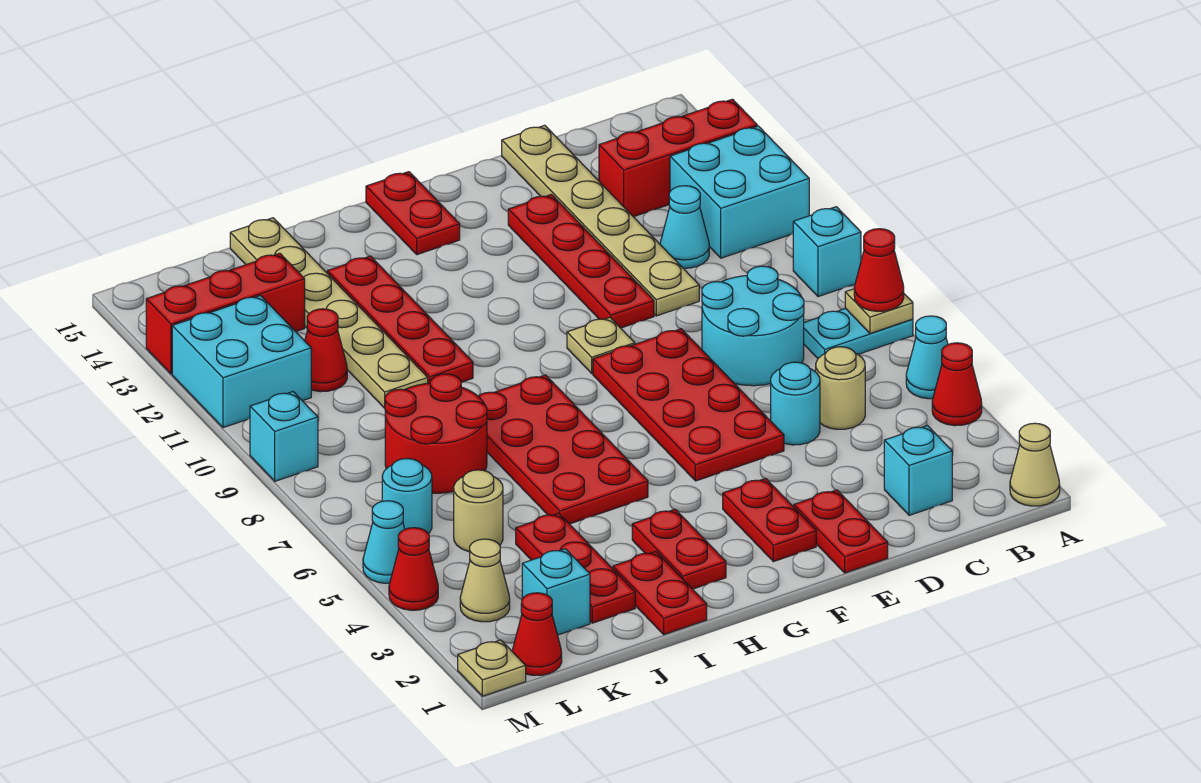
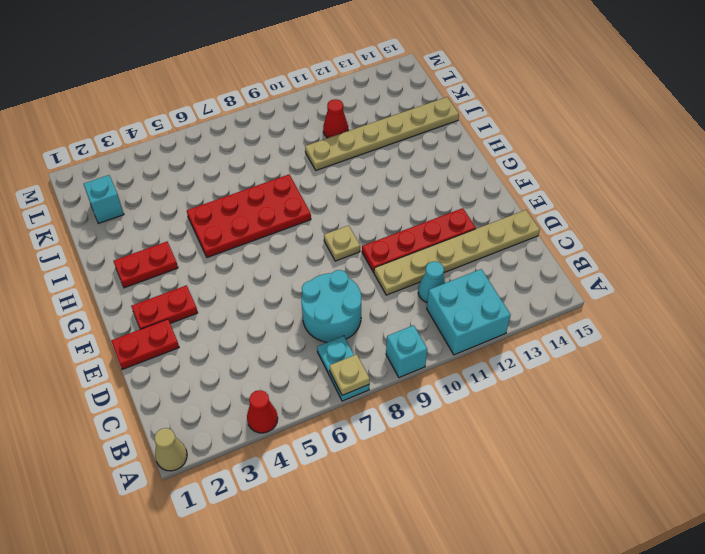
none -> cyan cone A5 level 1
none -> red brick A13:C13 level 1
none -> cyan brick C2 level 1
none -> tan round brick C5 level 1

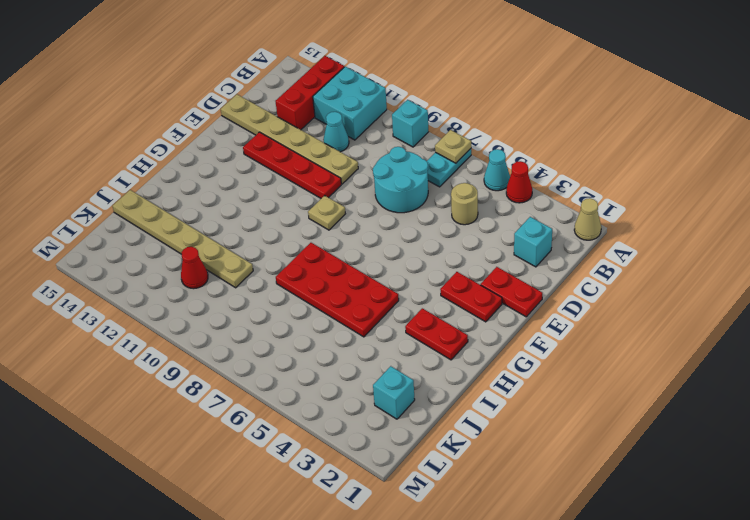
none -> cyan round brick D5 level 1
none -> red plate E5:F8 level 1
none -> red plate G14:G15 level 1
none -> red plate I1:I2 level 1

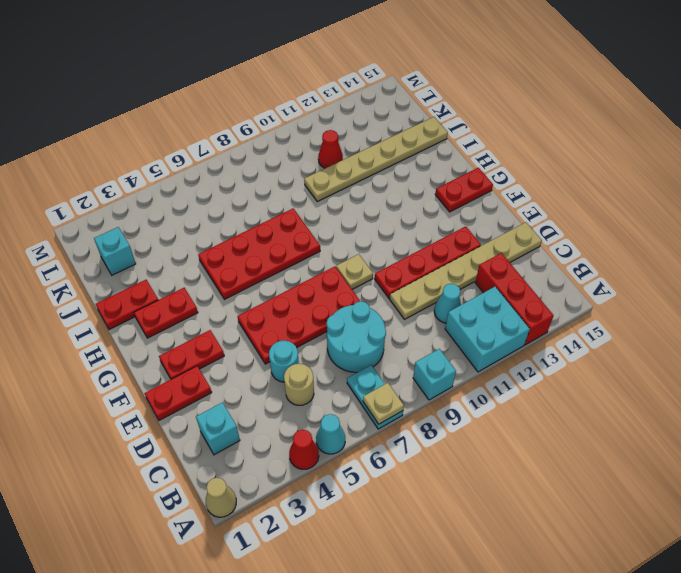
none -> red plate I10:I13 level 1
none -> red plate J2:J4 level 1
none -> red round brick J7:K8 level 1
none -> tan round brick K5 level 1

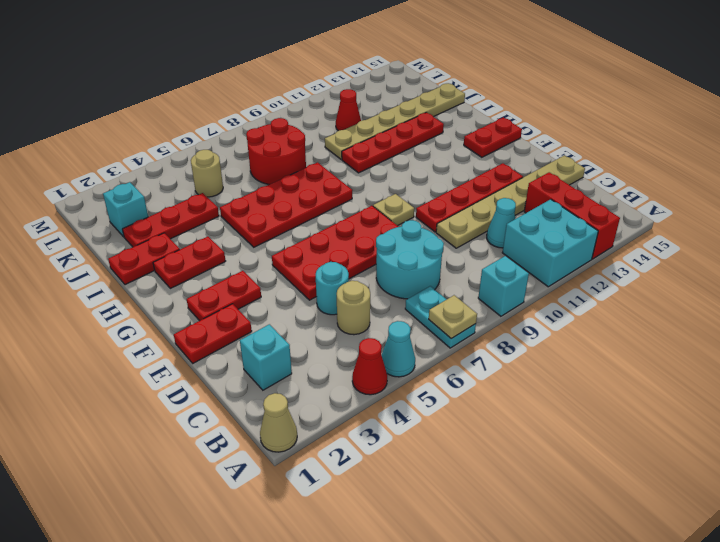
none -> red brick K13:M13 level 1
none -> red cone L1 level 1
none -> tan cone L3 level 1
none -> cyan round brick L6 level 1

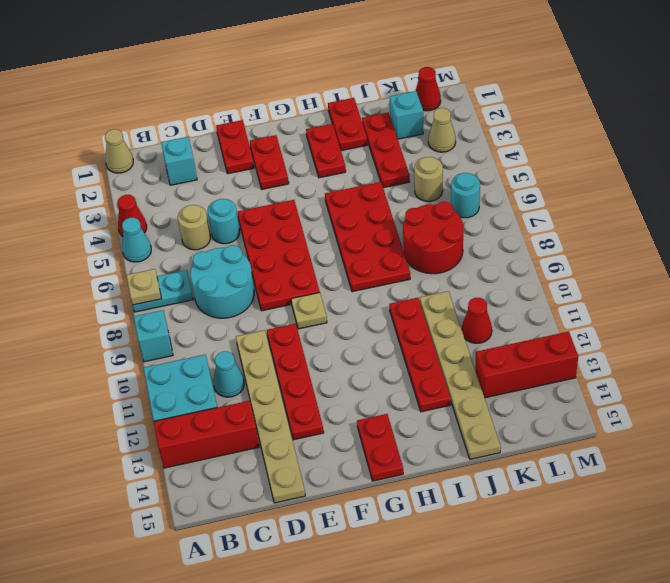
none -> cyan brick L11:M12 level 1
none -> tan plate M1 level 1
none -> red cone M4 level 1
none -> cyan cone M5 level 1

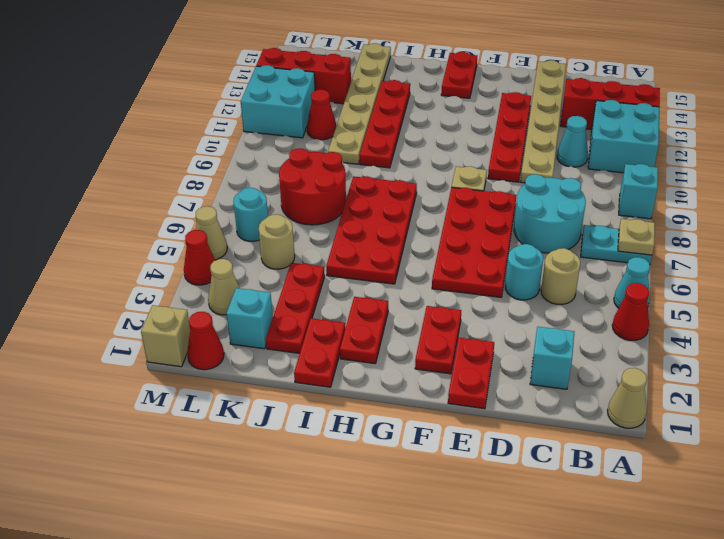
tan brick M1 level 1 -> tan plate M1 level 1
tan cone M5 level 1 -> cyan cone M5 level 1
none -> cyan brick M9 level 1
none -> red cone A7 level 3

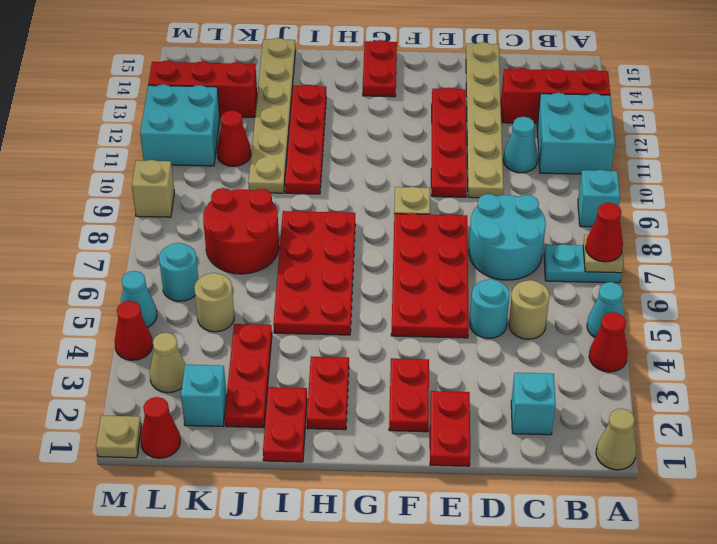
tan brick M9 level 1 -> cyan brick M9 level 1

